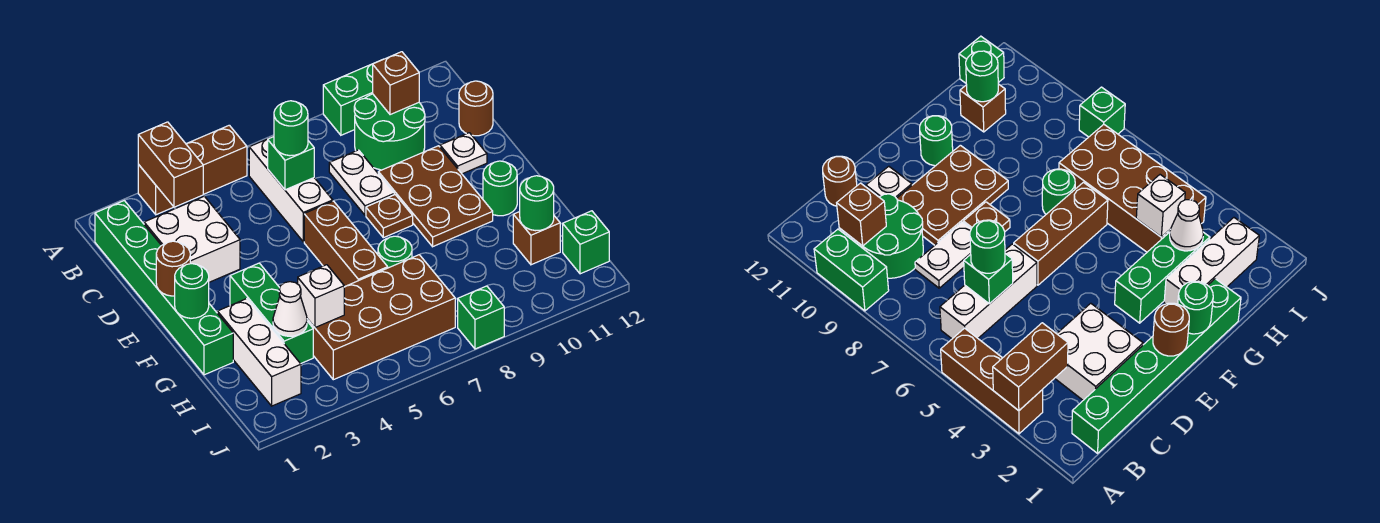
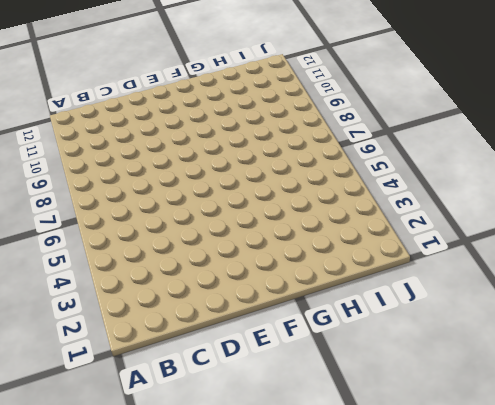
none -> brown brick A3:A5 level 1
none -> green brick A9:A10 level 1
none -> green brick B1:G1 level 1

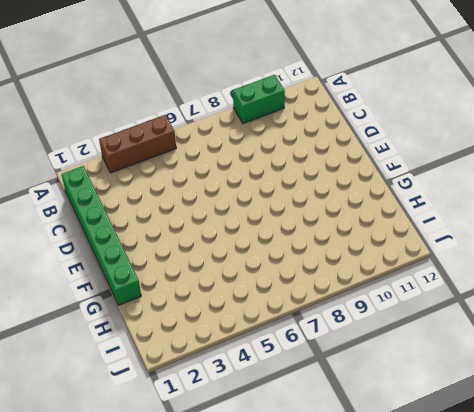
none -> white brick B6:D6 level 1
none -> green round brick B9:C10 level 1
none -> white brick C2:D3 level 1

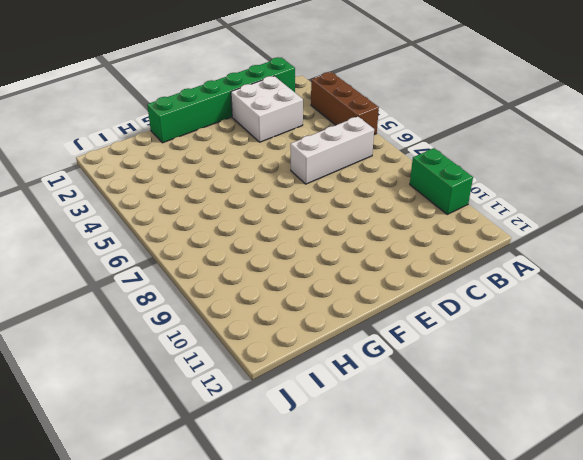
none -> green round brick B9:C10 level 1
none -> white plate C8:D8 level 1
none -> brown round brick C12 level 1

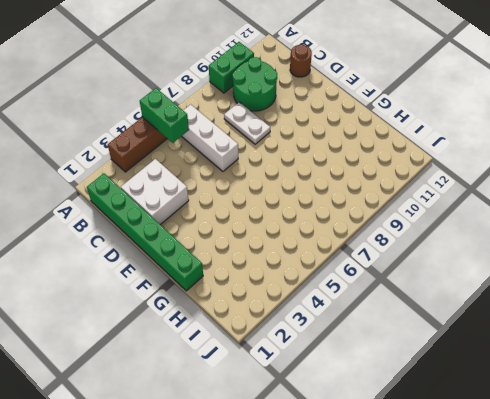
green brick A5:B5 level 2 -> none
none -> brown plate D9:F10 level 1
none -> white plate D11 level 1
none -> brown brick E6:G6 level 1

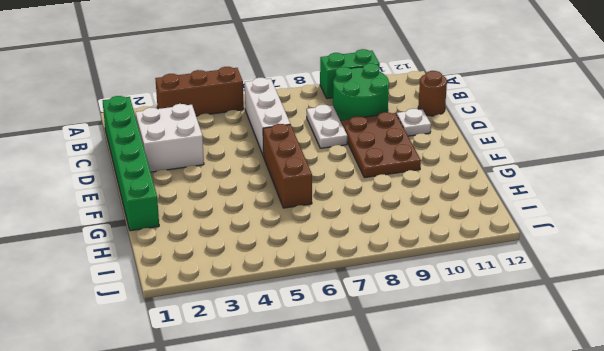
none -> brown plate E8 level 1
none -> green brick F3:H3 level 1
none -> green round brick F11 level 1

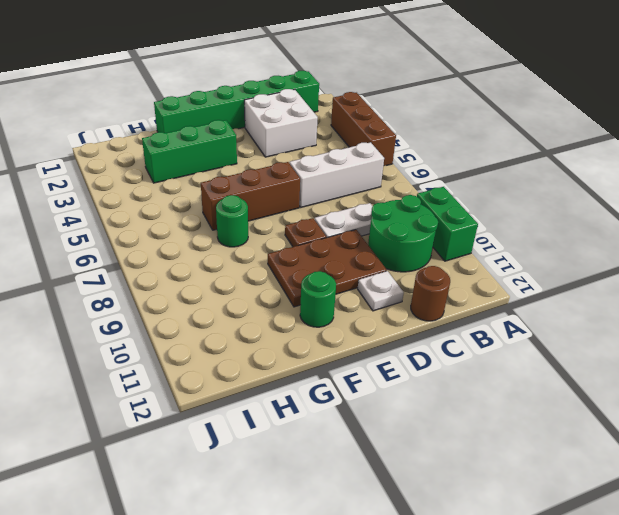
none -> white brick G2:I2 level 1
none -> brown brick H4:I7 level 1
none -> brown brick H11 level 1

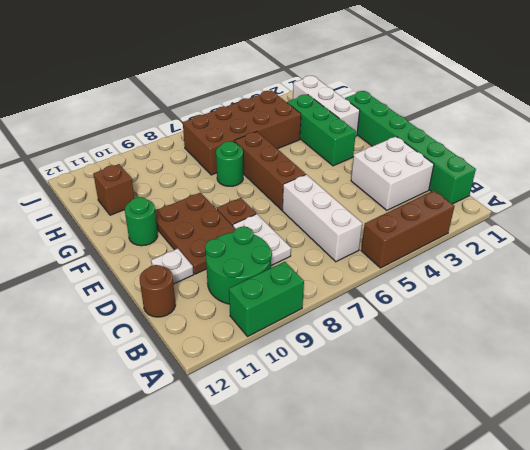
none -> green brick I12 level 1
none -> green brick J8 level 1
none -> brown brick A3:B3 level 2

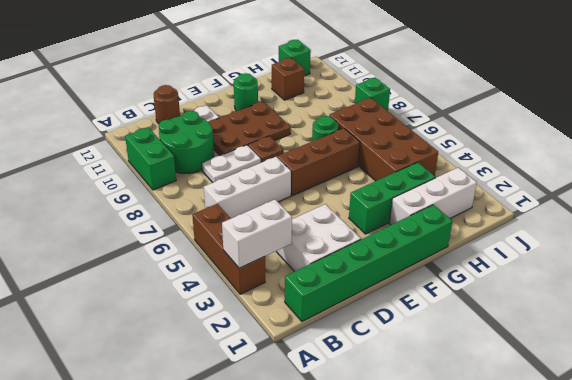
white brick A3:B3 level 2 -> brown brick A3:B3 level 2
none -> brown brick B10 level 2
none -> green brick C6 level 2
none -> brown round brick E1 level 2

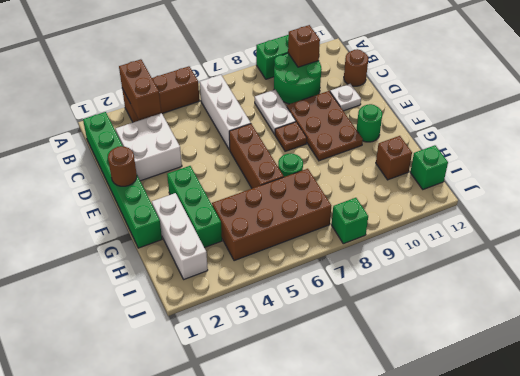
none -> green brick C6 level 2
none -> green round brick F1 level 2
none -> white cone H3 level 2

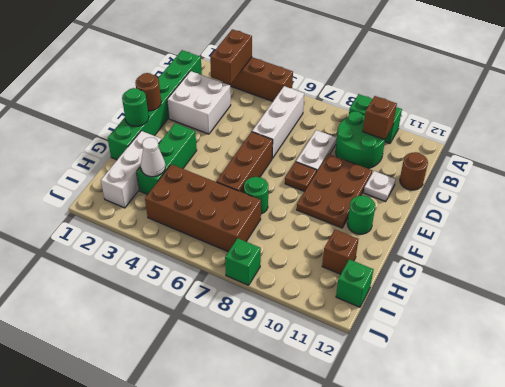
none -> green brick C6 level 2
none -> white brick H4 level 2
none -> green round brick H11 level 2

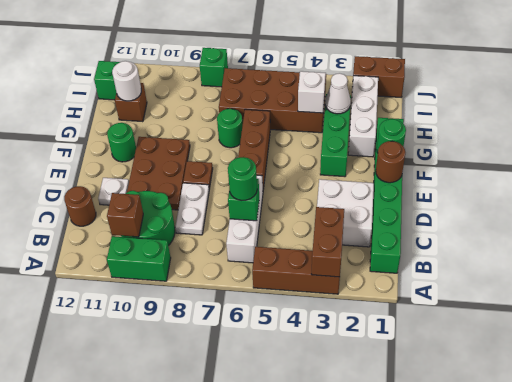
white round brick H11 level 2 -> green round brick H11 level 2
brown brick J1:J2 level 1 -> none

